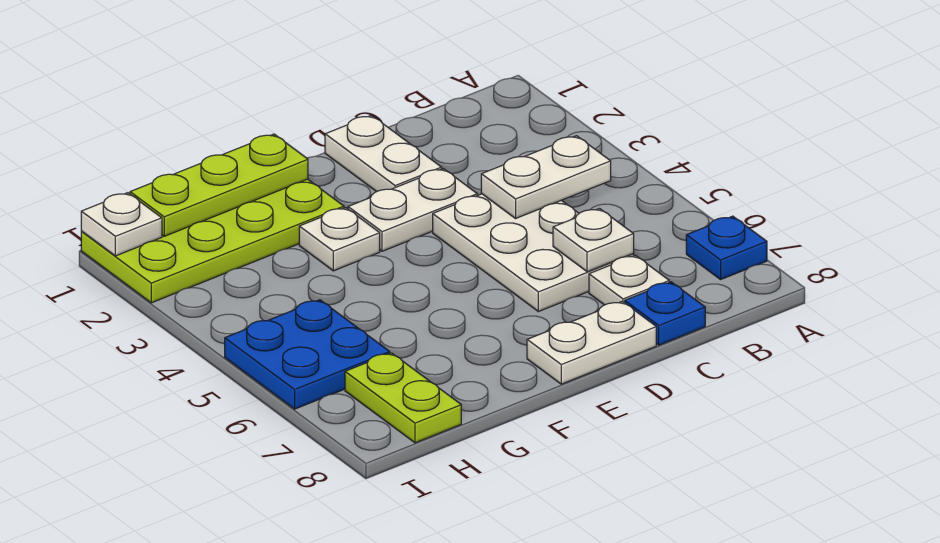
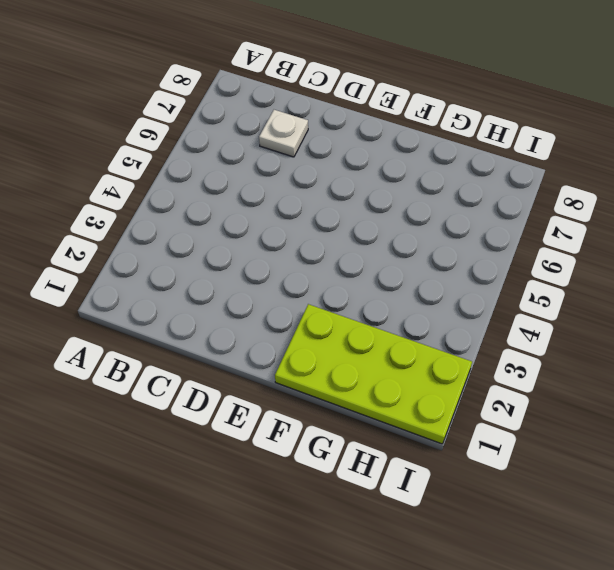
none -> blue plate A7 level 1
none -> white plate C4:D6 level 1
none -> blue plate C8 level 1

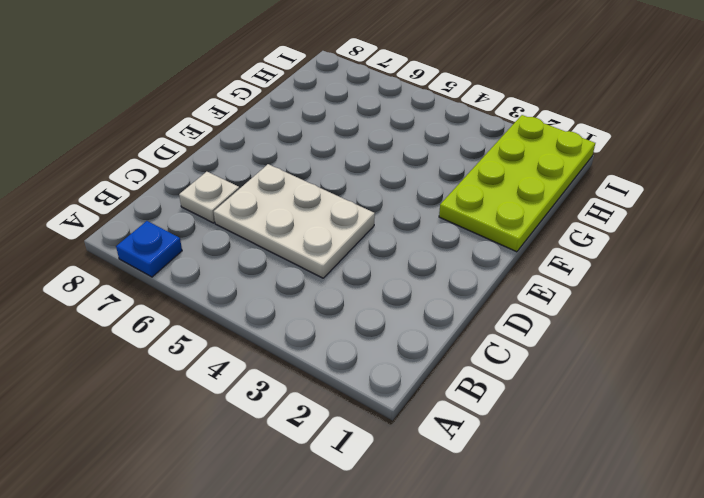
none -> blue plate C8 level 1
none -> white plate D1:D2 level 1
none -> white plate D3:E3 level 1

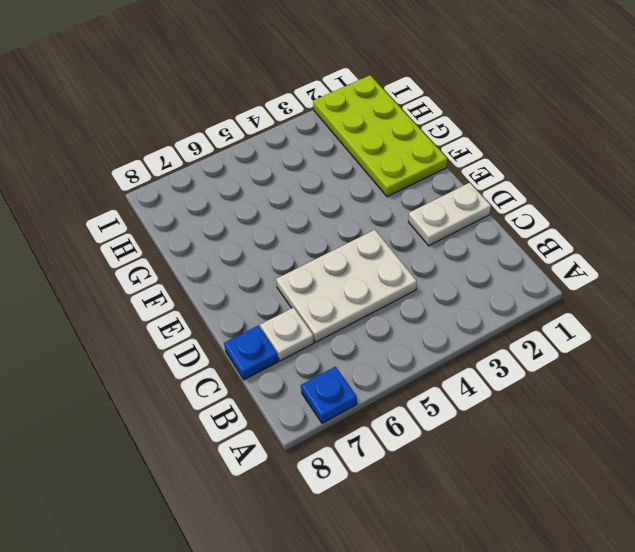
none -> white plate D3:E3 level 1
none -> white plate D8:E8 level 1
none -> white plate F3 level 1

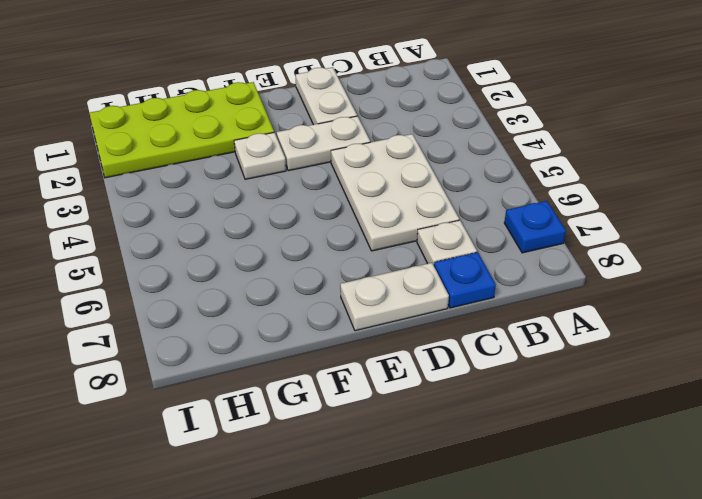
none -> blue plate H5:I6 level 1
none -> lime plate H7:H8 level 1
none -> white plate B4:C4 level 2

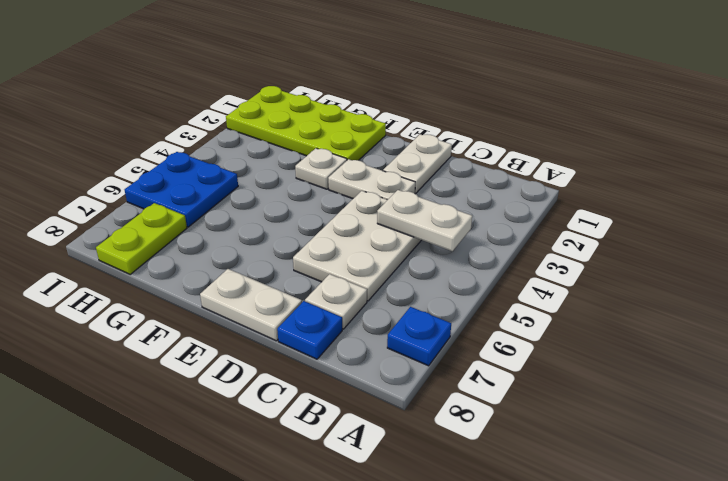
none -> white plate C6 level 2
none -> lime plate F1:H1 level 2
none -> white plate I1 level 2

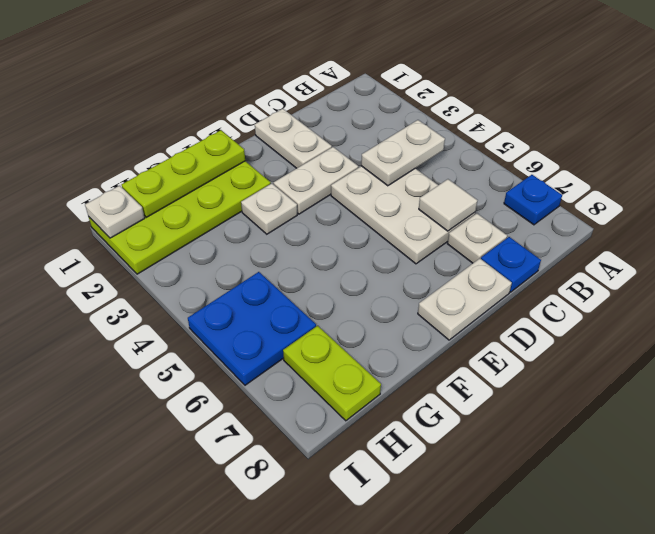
white tile C6 level 2 -> white plate C6 level 2

